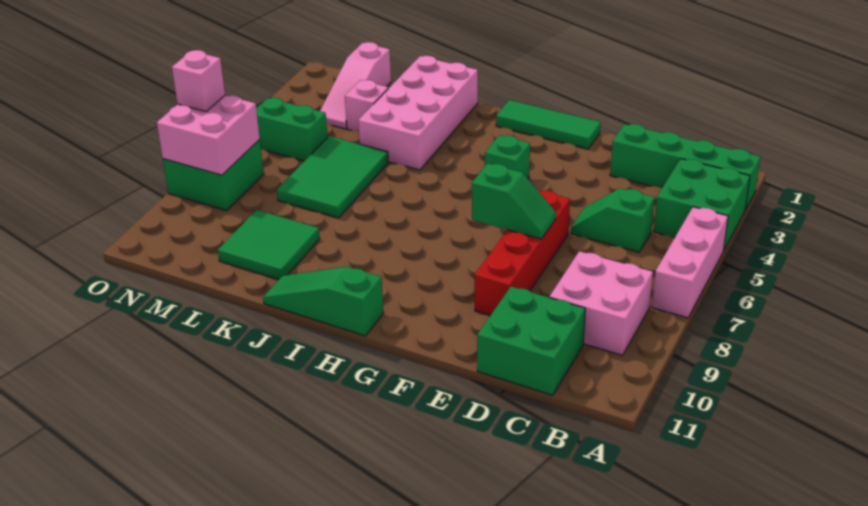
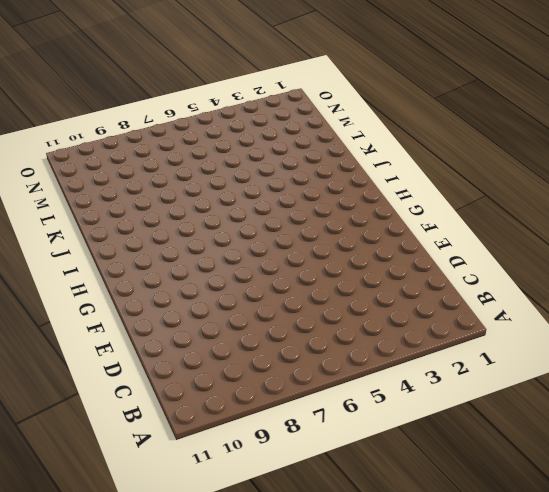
none -> green brick A2:D2 level 1
none -> green brick A3:B4 level 1
none -> pink brick A5:A7 level 1

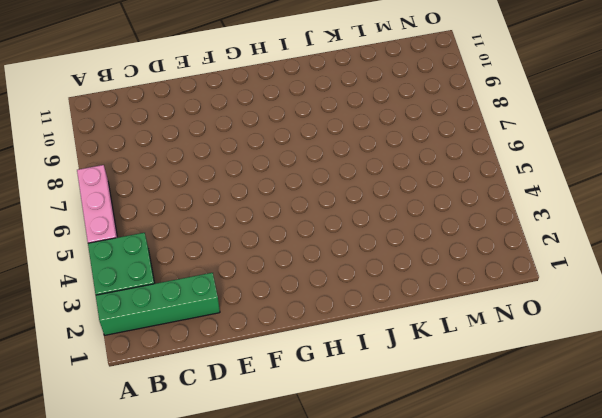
none -> pink brick B8:C9 level 1
none -> green slope C5:D5 level 1 top C
none -> green brick C10:D11 level 1

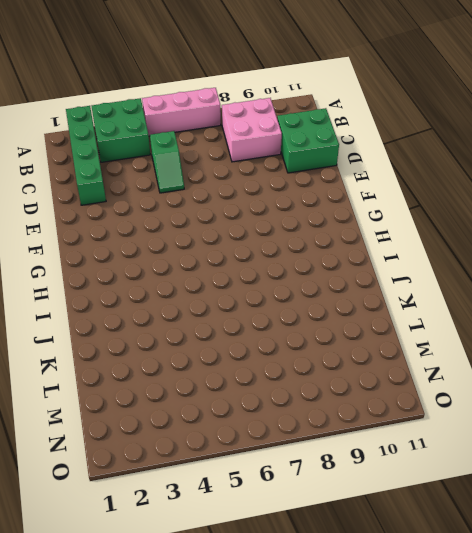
none -> red brick E6:E9 level 1
none -> green tile F1:H1 level 1
none -> green brick G4 level 1

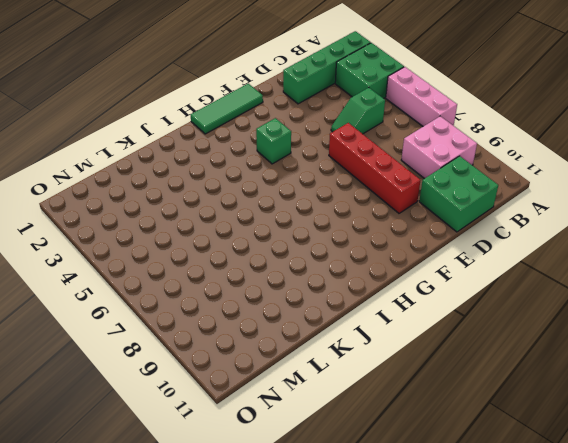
none -> green slope H11:J11 level 1 top H
none -> pink brick J1:K4 level 1
none -> green tile K5:L7 level 1

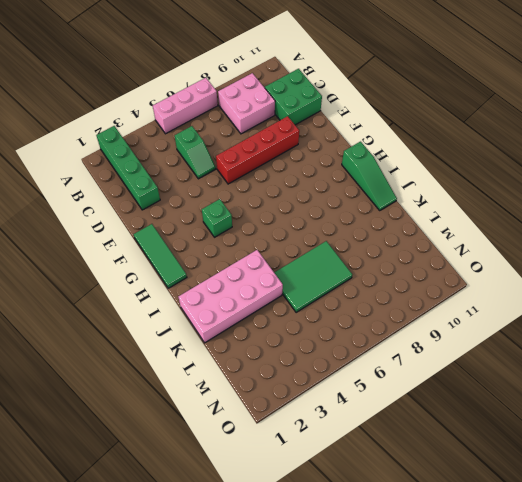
none -> green brick A3:B4 level 1
none -> green tile K9:L10 level 1
none -> pink brick L3 level 1

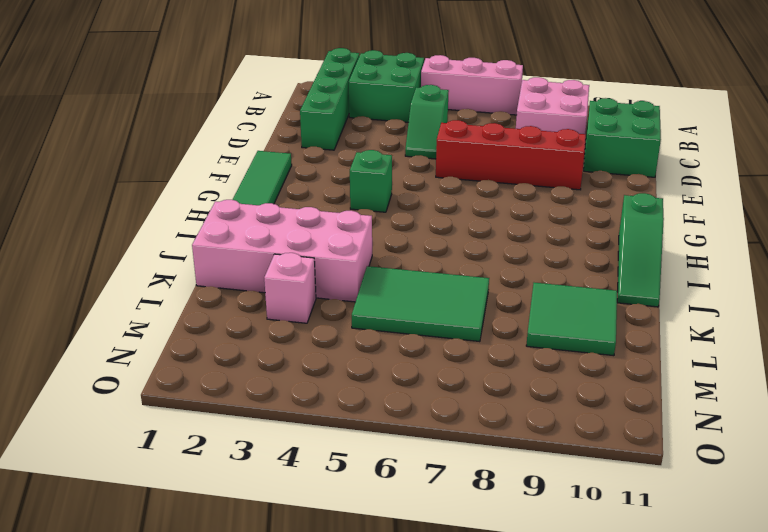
none -> pink slope M1:M3 level 1 top 1
none -> green brick M5:N5 level 1
none -> green brick N7:O8 level 1

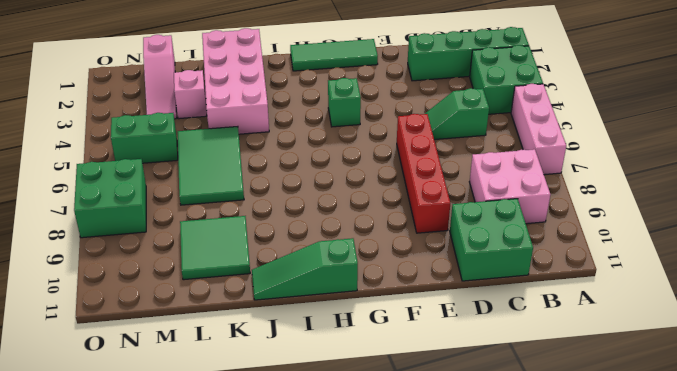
none -> green slope E7:F7 level 2 top F
none -> pink brick N7:O8 level 2
none -> pink brick O7 level 3

